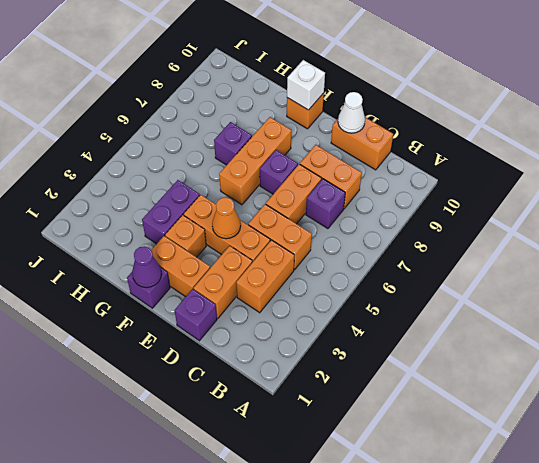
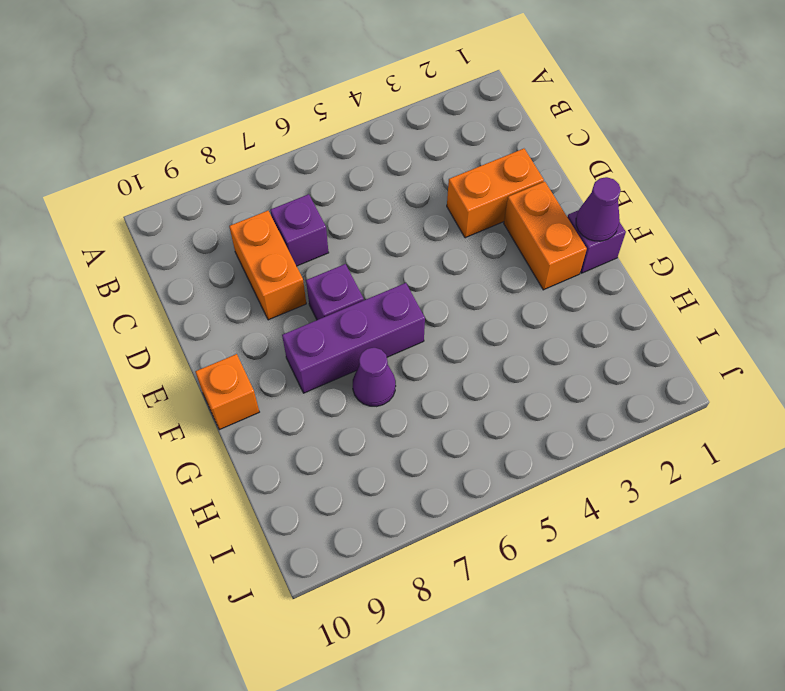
purple brick F6:F8 level 1 -> orange brick F6:F8 level 1
purple cone G7 level 1 -> purple brick G7 level 1
none -> orange brick C3:C4 level 1
none -> orange brick C5:D5 level 1
none -> orange brick C10:D10 level 1

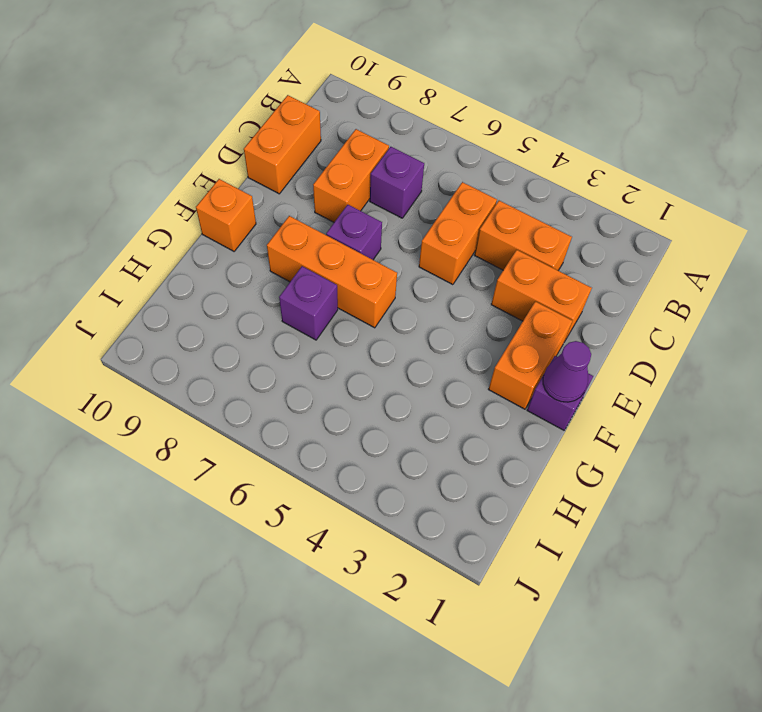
none -> purple brick D1 level 1
none -> orange brick D4:F4 level 1
none -> orange brick D6:D7 level 1

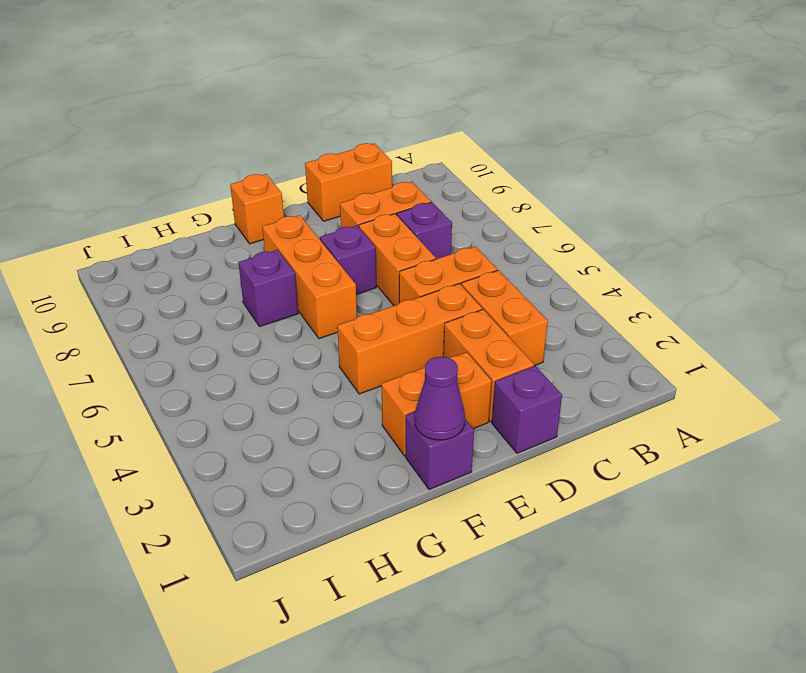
none -> orange brick F3 level 1
none -> purple brick G3:G4 level 1
none -> white cone D10 level 2

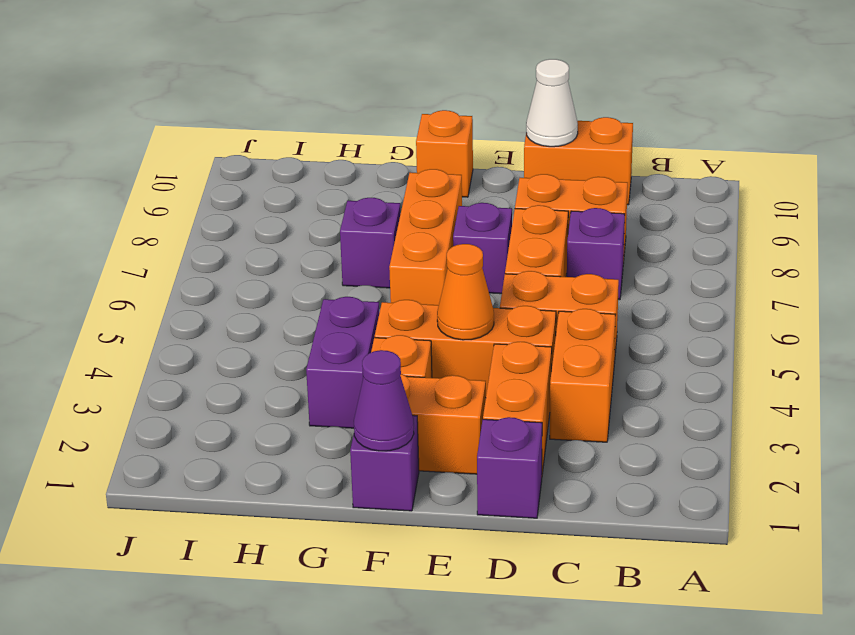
none -> white brick F10 level 2

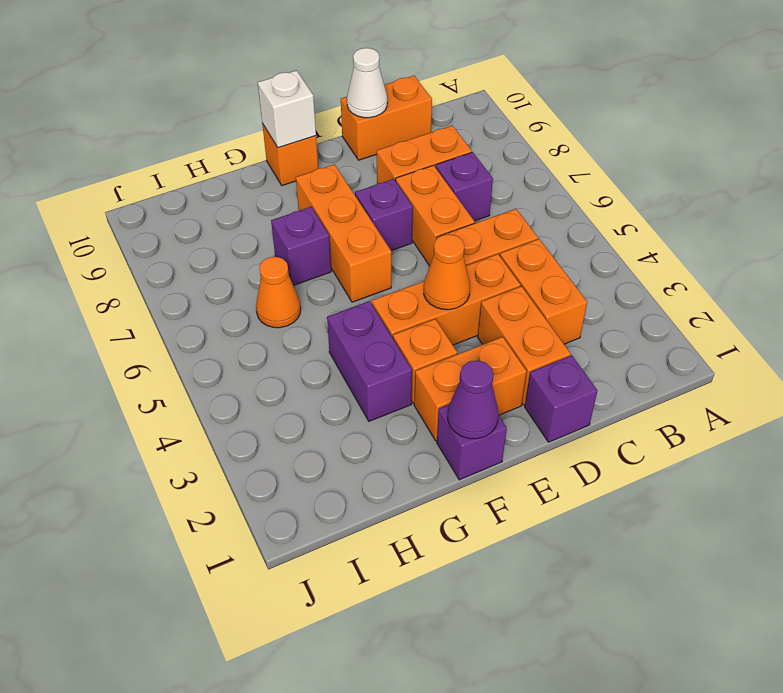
orange cone H6 level 1 -> none

